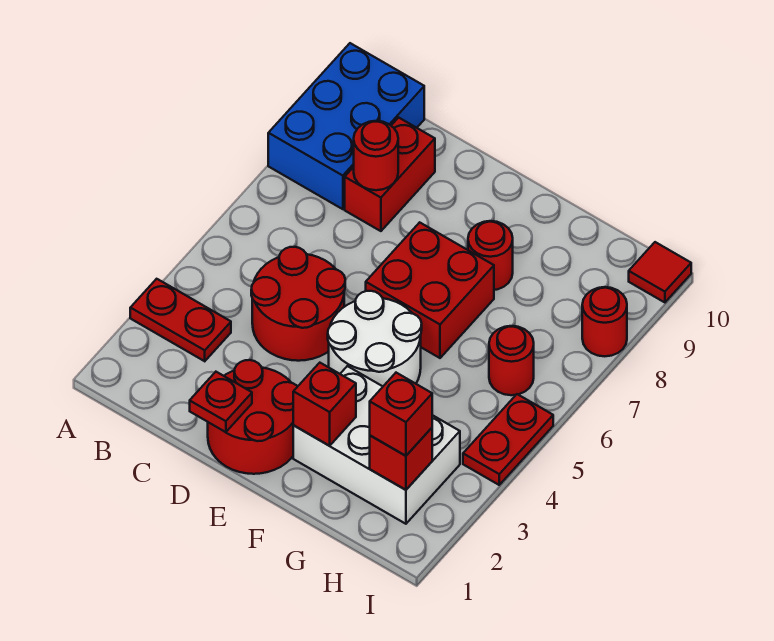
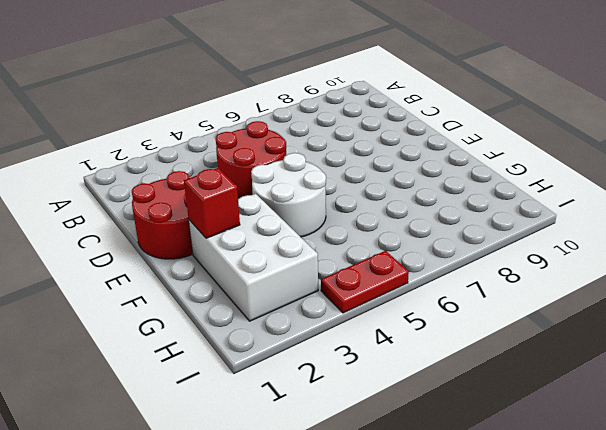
none -> red plate A3:B3 level 1
none -> blue brick A8:B10 level 1
none -> red brick C8:C9 level 1

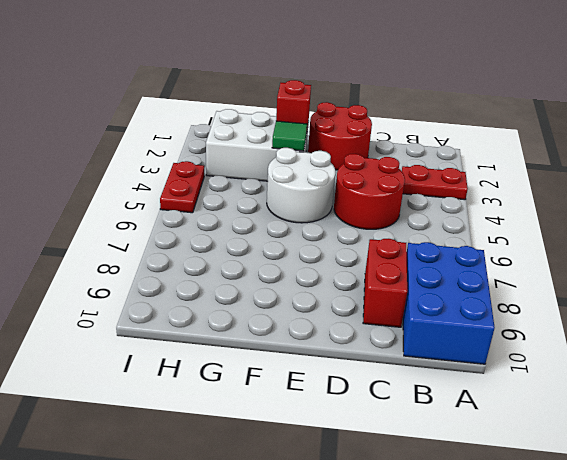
green tile F3 level 2 -> none
none -> red brick E6:F7 level 1
none -> red round brick F8 level 1
none -> red round brick H6 level 1

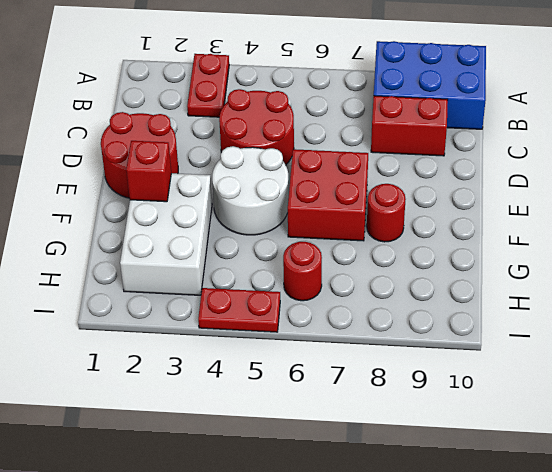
none -> red round brick I8 level 1
none -> red tile I10 level 1
none -> red round brick C8 level 2

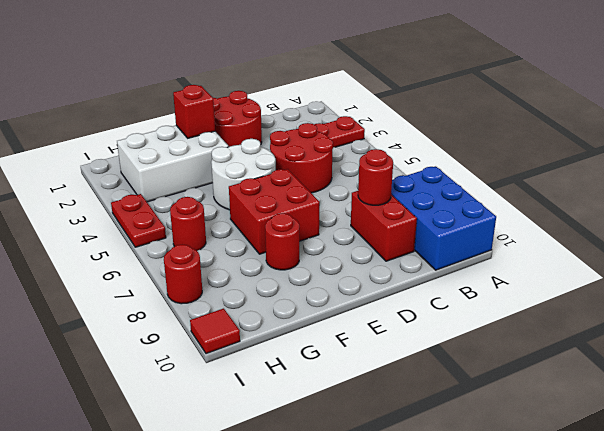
none -> red plate D1 level 2
none -> red brick H2 level 2
none -> red brick H2 level 3

